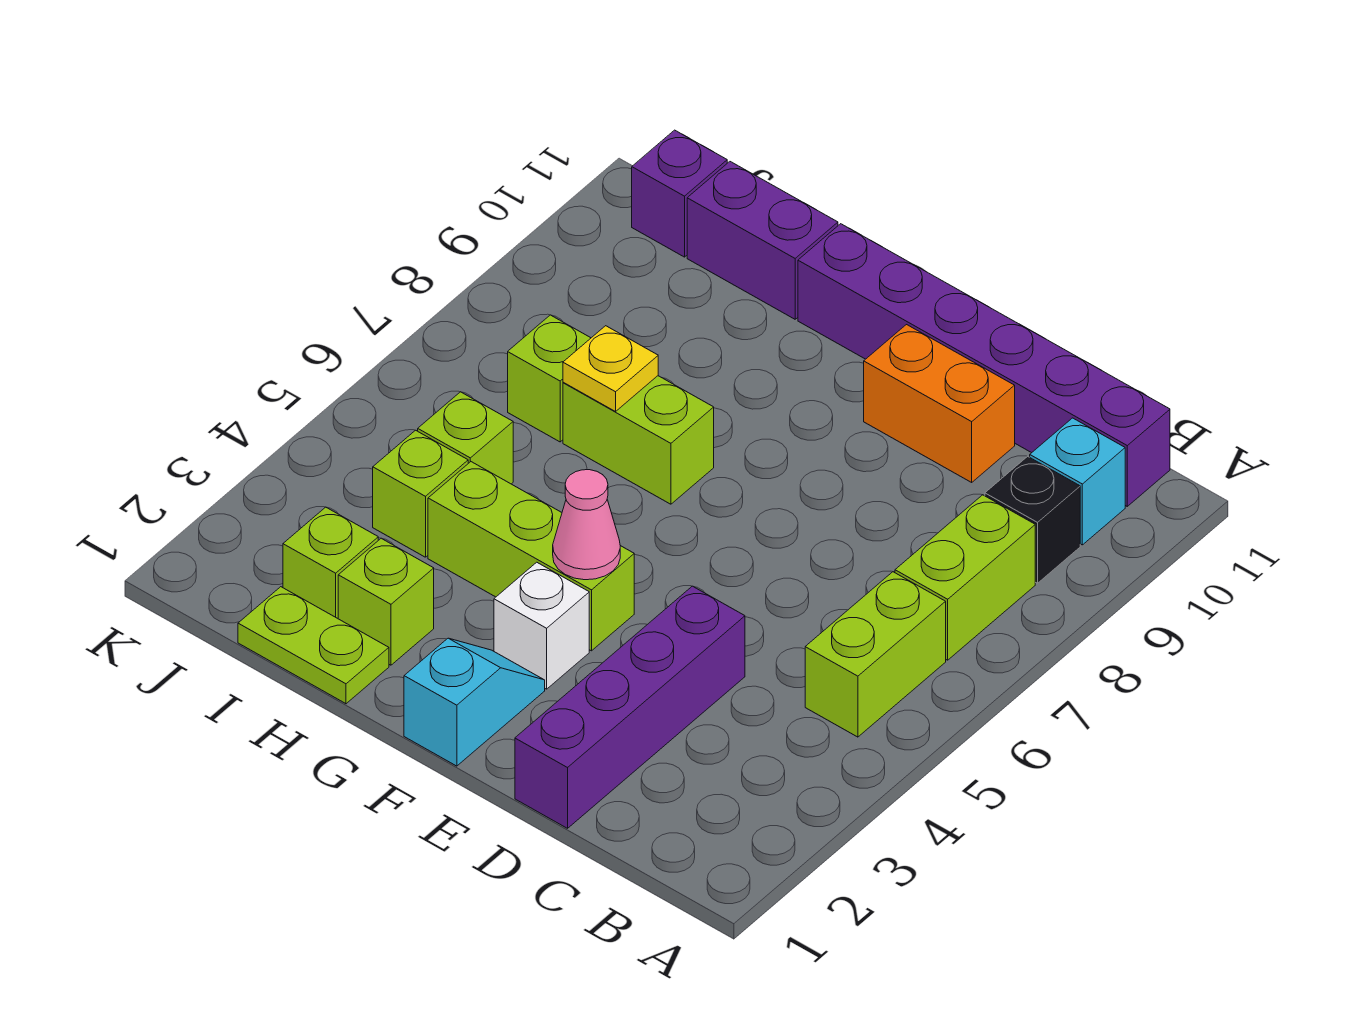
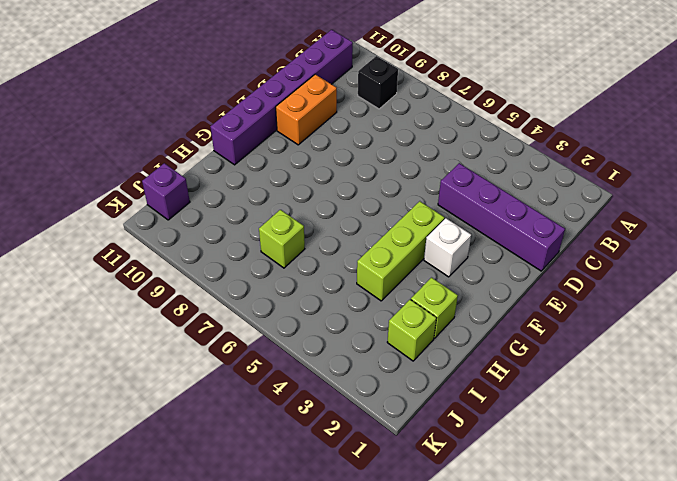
none -> lime brick B5:B6 level 1
none -> lime brick B7:B8 level 1
none -> cyan brick B10 level 1

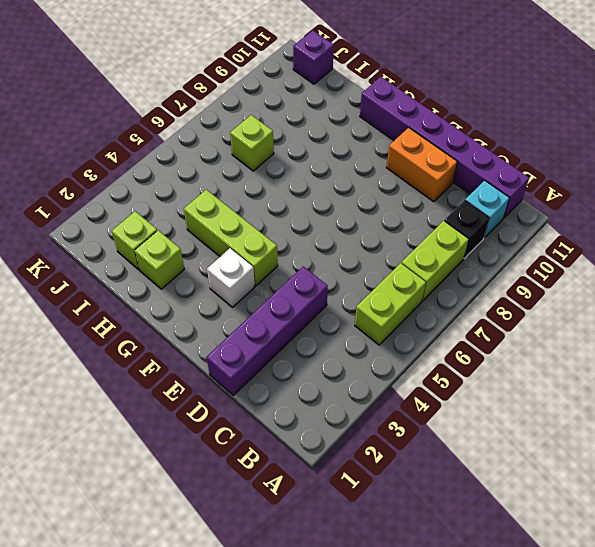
none -> cyan slope F1:F2 level 1 top 1
none -> lime brick G7:H7 level 1
none -> lime plate H1:I1 level 1

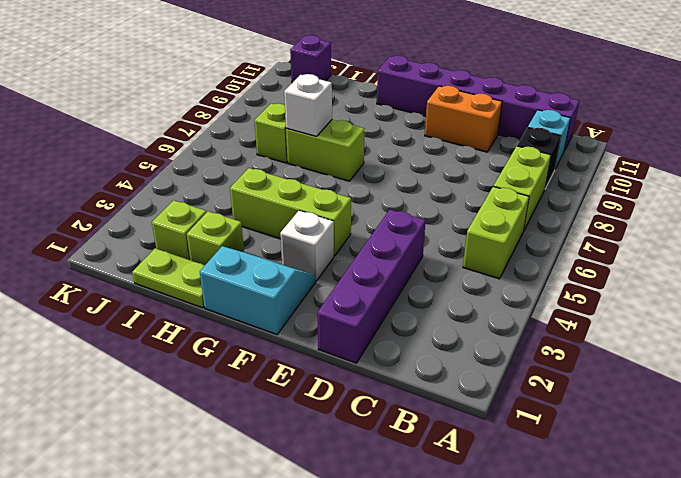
cyan slope F1:G2 level 1 top 1 -> cyan slope F1:F2 level 1 top 1
white brick H7 level 2 -> yellow plate H7 level 2
none -> purple brick H11:I11 level 1
none -> lime brick I4 level 1
none -> lime brick I5 level 1

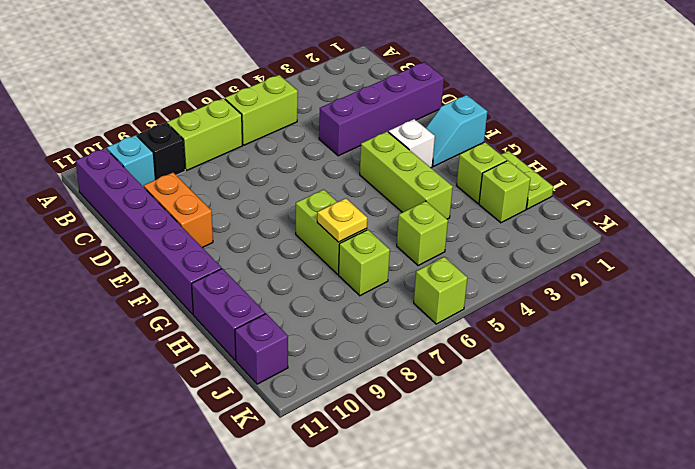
lime brick K6 level 1 -> lime brick I4 level 1
none -> pink cone F4 level 2

